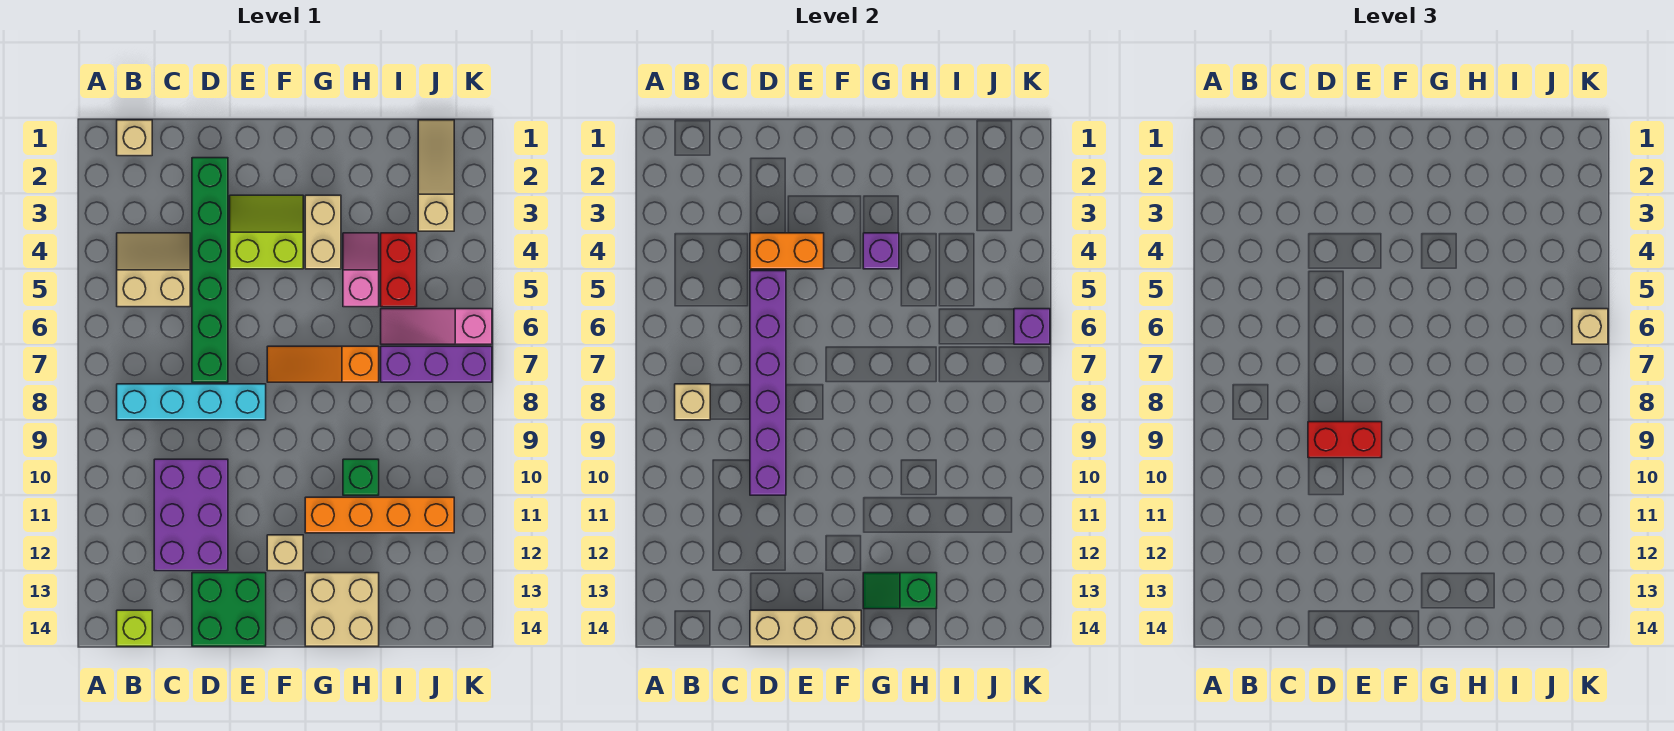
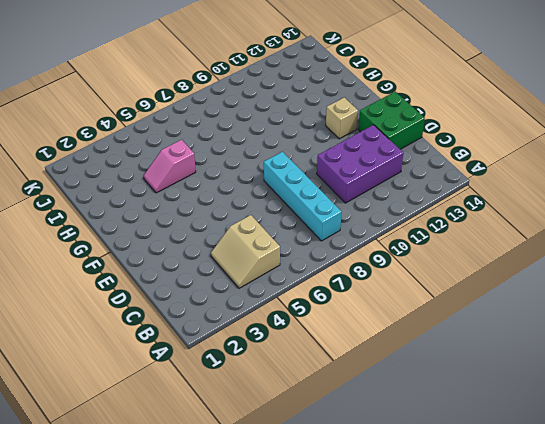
none -> tan brick B1 level 1
none -> lime brick B14 level 1
none -> green brick D2:D7 level 1

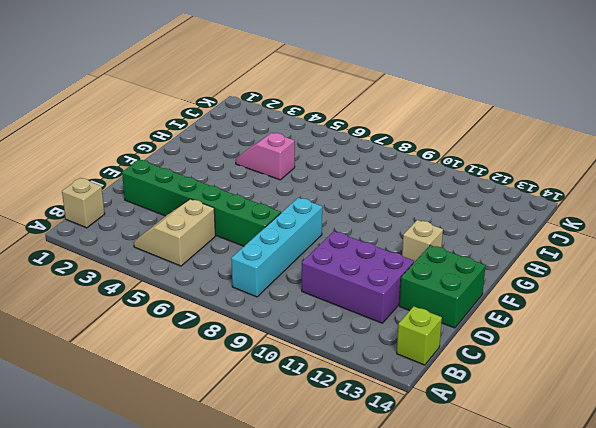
none -> lime slope E3:F4 level 1 top 4
none -> orange slope F7:H7 level 1 top H
none -> tan brick G3:G4 level 1

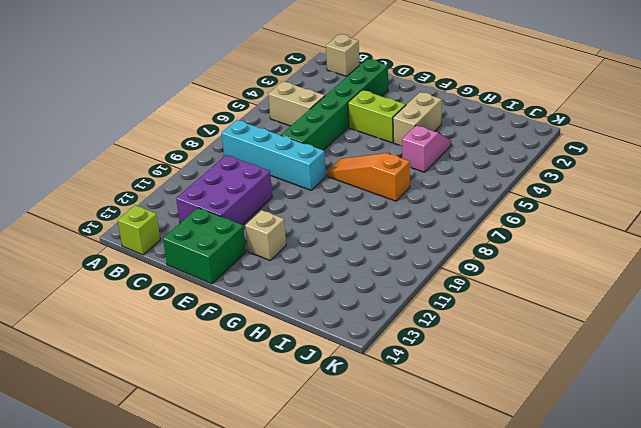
none -> orange brick G11:J11 level 1
none -> tan brick G13:H14 level 1
none -> green brick H10 level 1

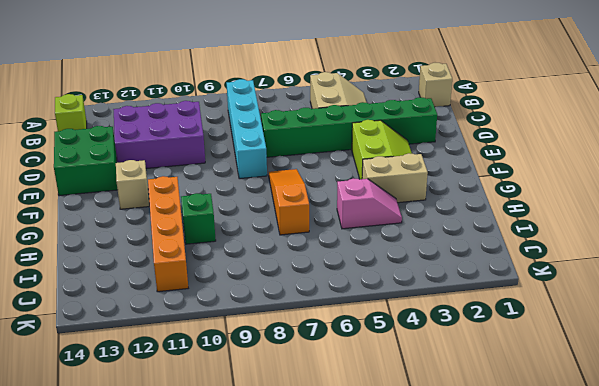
none -> tan brick G13:H14 level 1
none -> red brick I4:I5 level 1
none -> pink slope I6:K6 level 1 top K

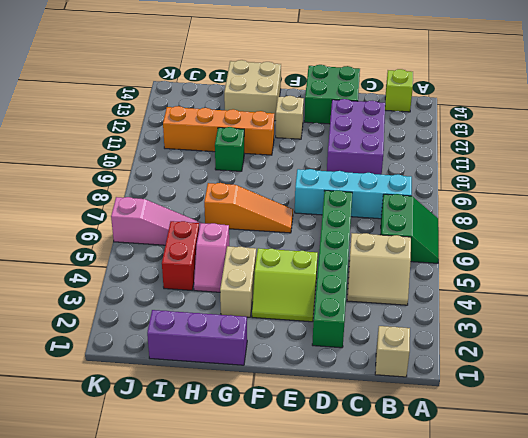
green slope A6:B7 level 1 top B -> none
purple brick G1:I1 level 1 -> purple brick I7:K7 level 1
none -> tan slope J1:J3 level 1 top 3
none -> tan brick B8 level 2
none -> orange brick D4:E4 level 2

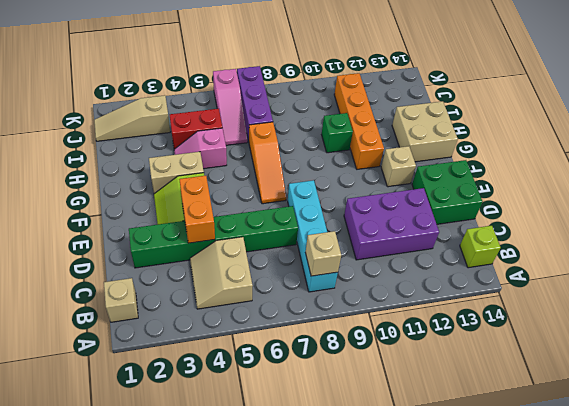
none -> purple brick D5:D10 level 2
none -> tan brick D14:F14 level 2
none -> purple brick G4 level 2

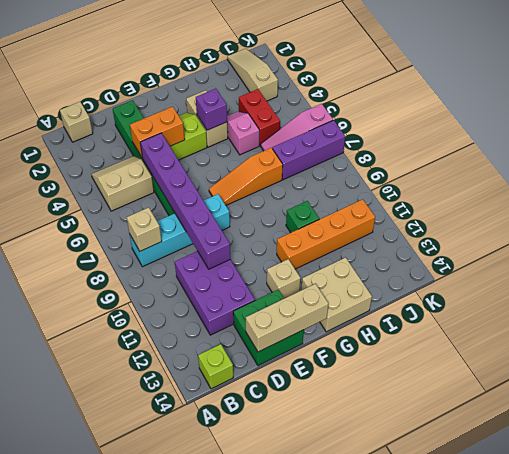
none -> green slope G13:H13 level 2 top H
none -> purple brick K6 level 2
none -> red brick D9:E9 level 3

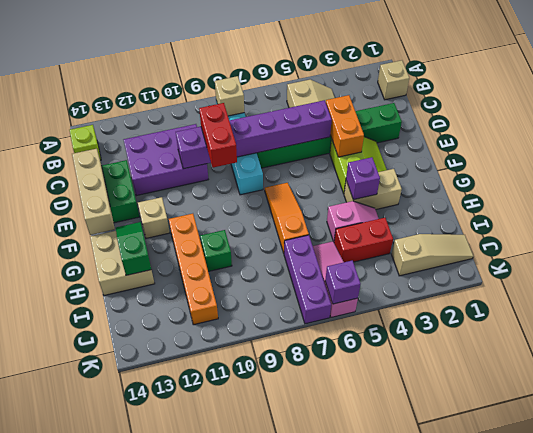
none -> tan brick K6 level 3

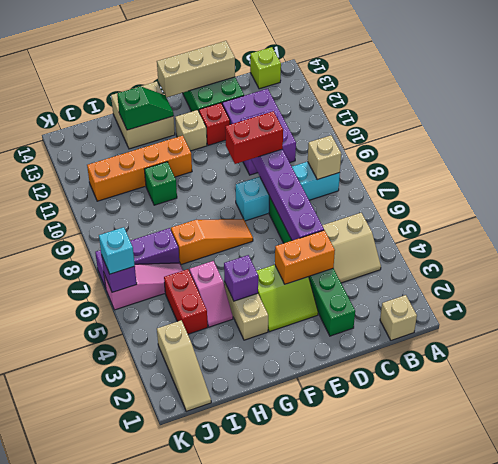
red brick E12 level 1 -> none
cyan brick K6 level 3 -> tan brick K6 level 3

